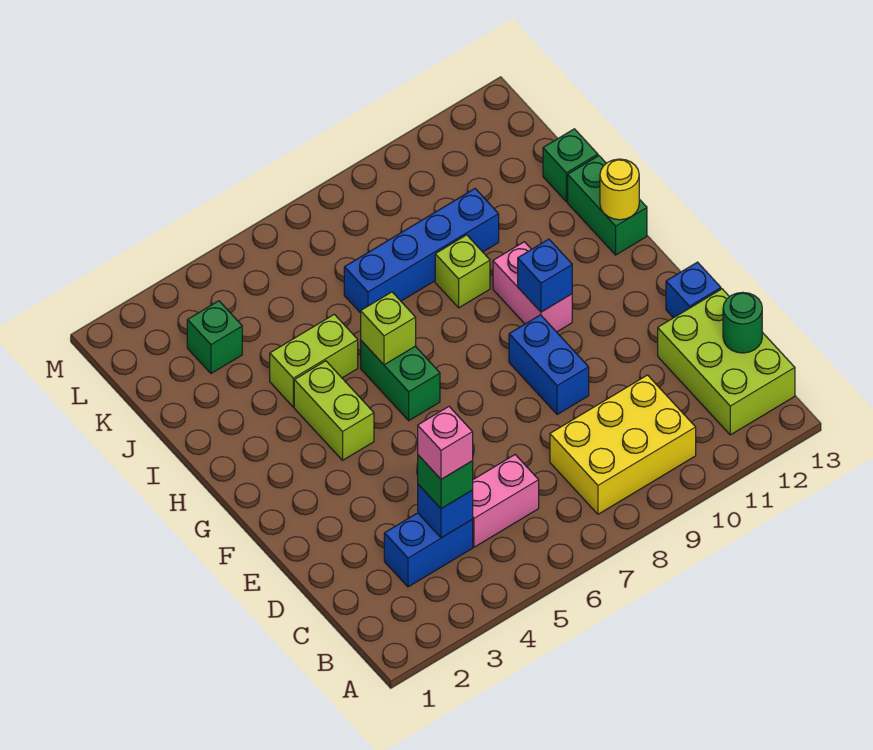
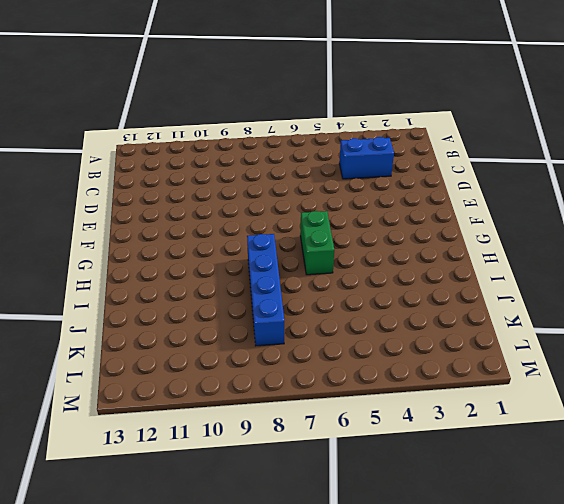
blue brick H8:K8 level 1 -> blue brick J7:J10 level 1
none -> yellow brick B8:C10 level 1
none -> lime brick B12:D13 level 1
none -> pink brick C5:C6 level 1

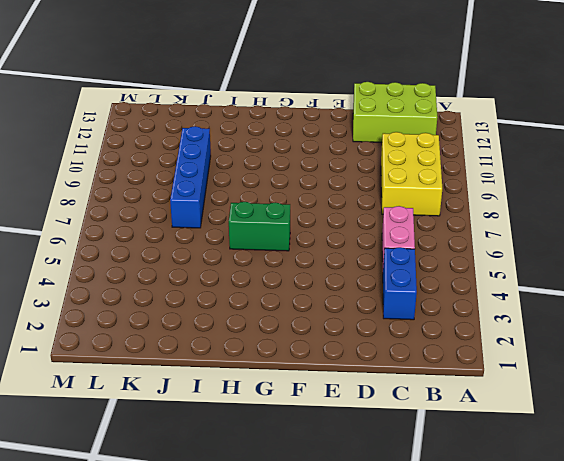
none -> blue brick E9:F9 level 1
none -> blue brick E13 level 1
none -> lime brick G4:H4 level 1

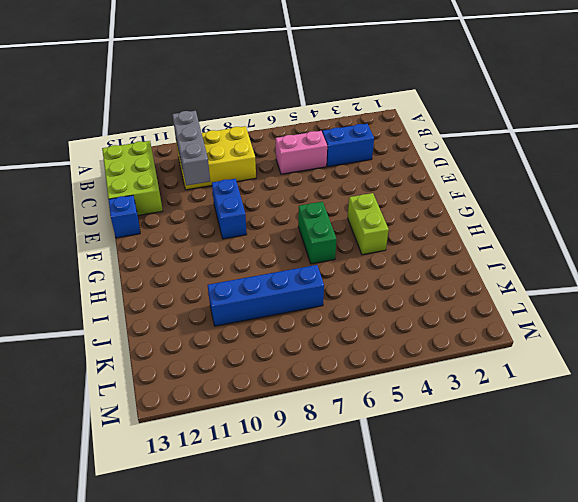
grey brick B10:D10 level 2 -> none
none -> pink brick G10:H10 level 1
none -> green brick H13:I13 level 1
none -> lime brick I4:I5 level 1

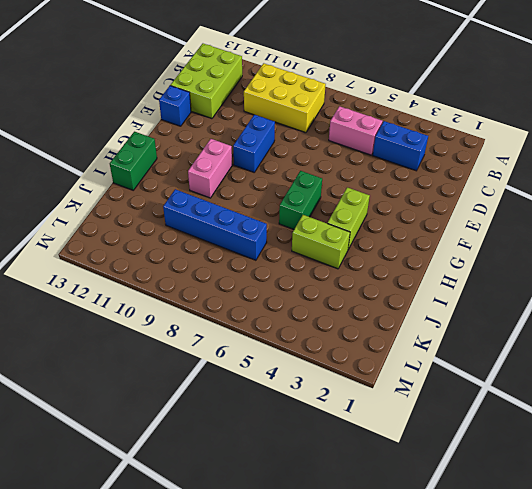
none -> lime brick I9 level 1
none -> green brick J13 level 1
none -> green brick K3 level 1

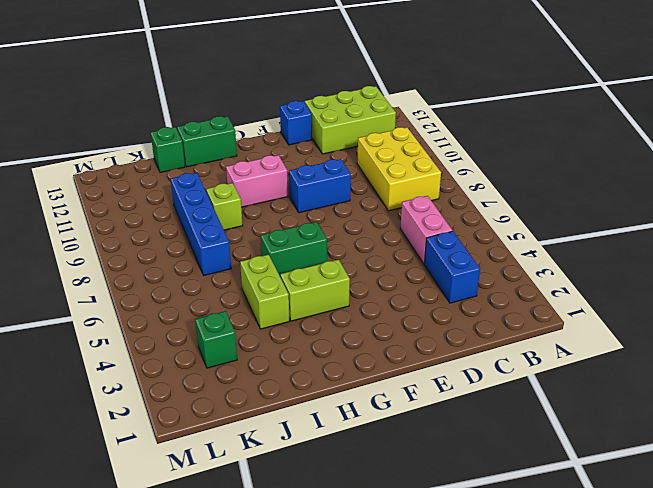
none -> blue brick C4 level 2
none -> green round brick C13 level 2
none -> blue brick G10 level 2

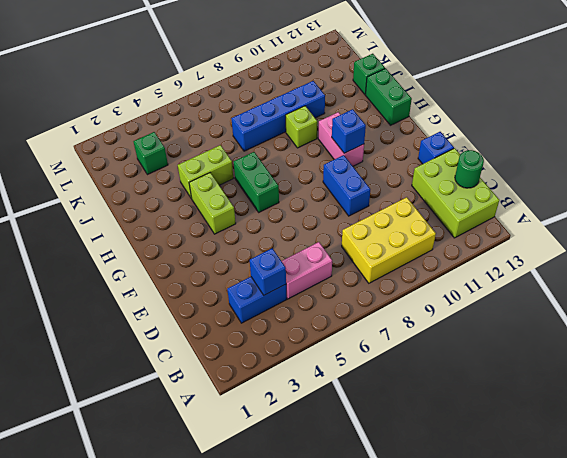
none -> lime brick H6 level 2
none -> yellow round brick H13 level 2
none -> green brick C4 level 3

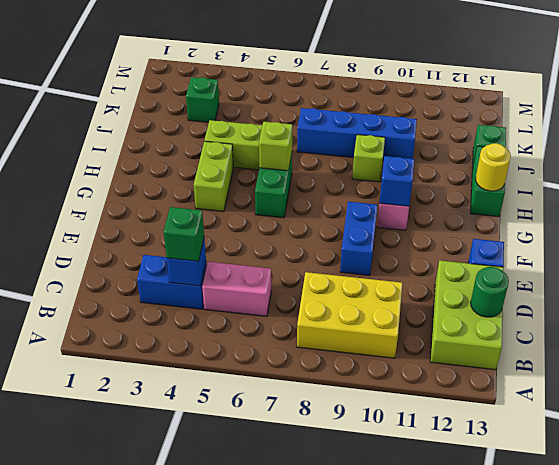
none -> pink brick C4 level 4

